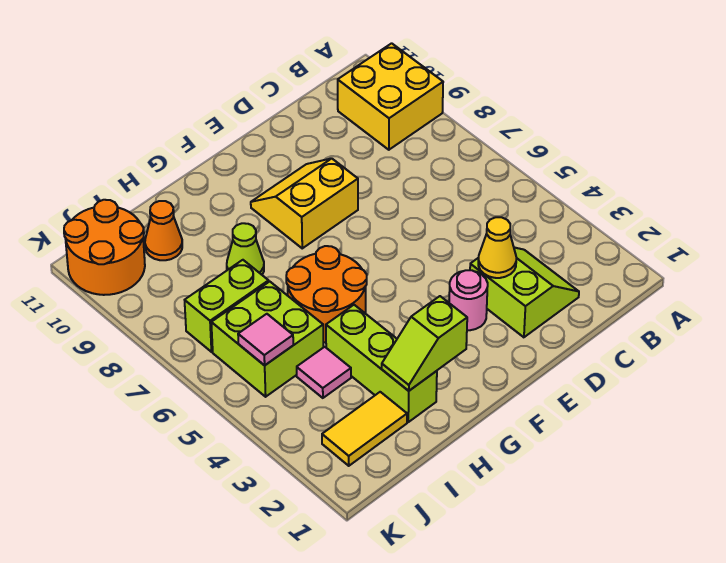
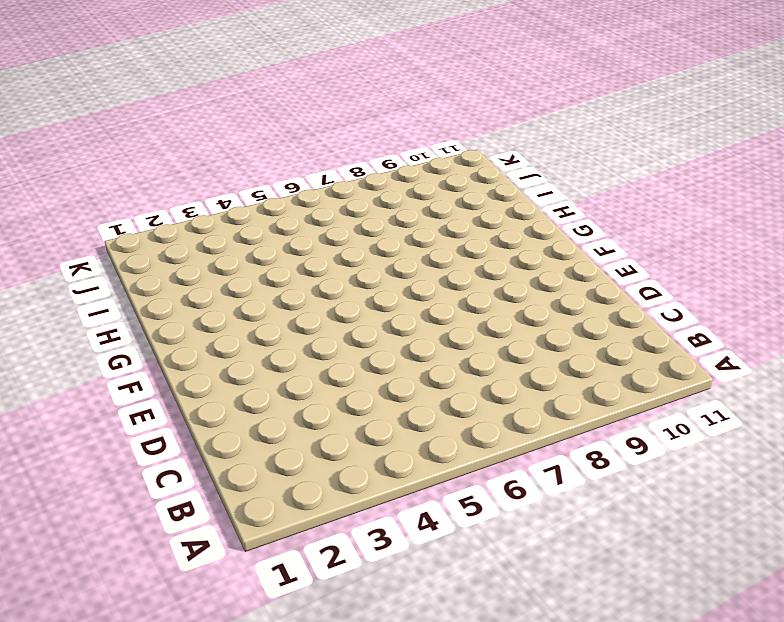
none -> yellow brick A9:B10 level 1
none -> lime slope C2:D3 level 1 top D
none -> pink round brick E3 level 1

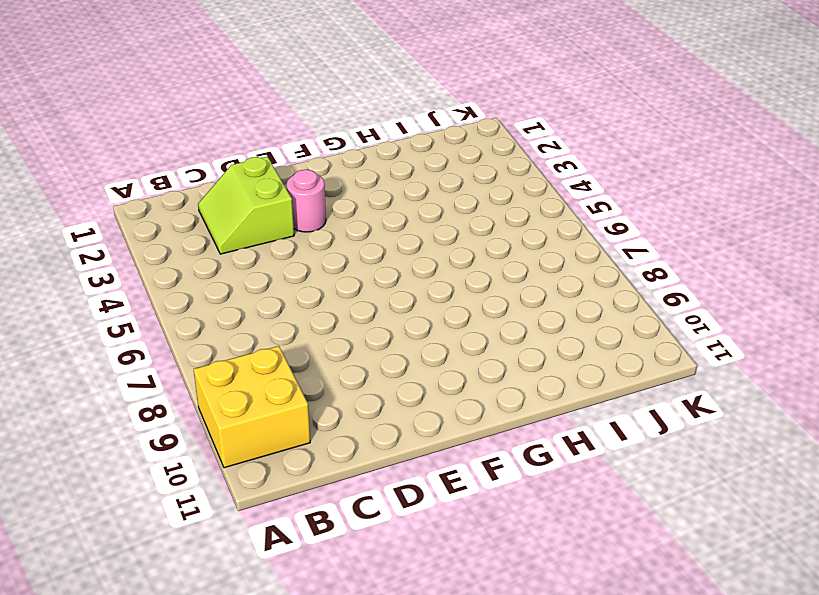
none -> yellow slope E8:F9 level 1 top 8
none -> orange round brick G5:H6 level 1
none -> lime brick H2:H4 level 1

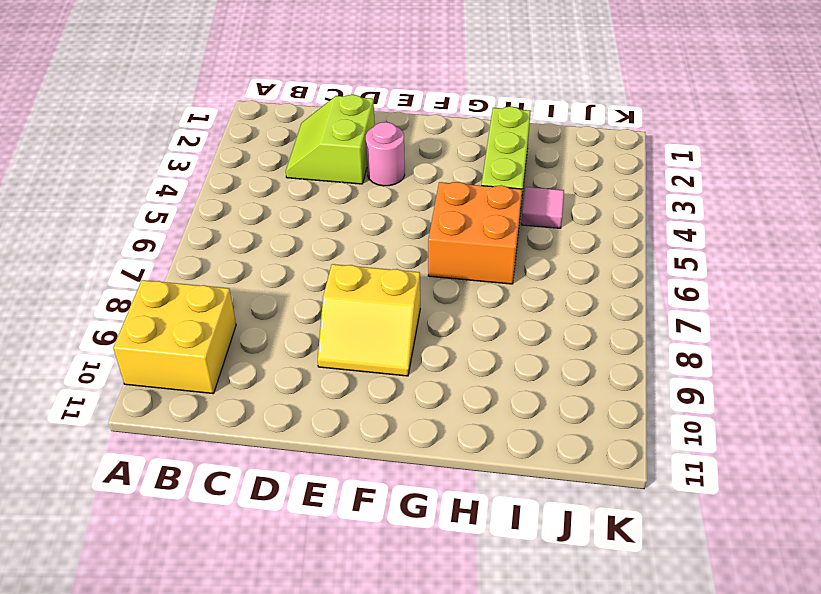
orange brick G5:H6 level 1 -> orange round brick G5:H6 level 1
none -> lime cone H8 level 1
none -> yellow tile I2:J2 level 1
none -> lime brick I5:J6 level 1

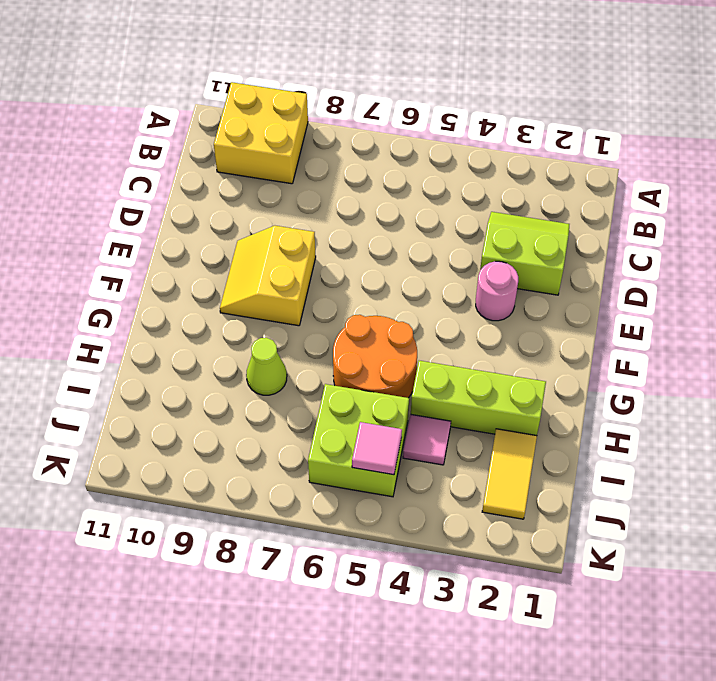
none -> lime brick I7:J7 level 1
none -> orange cone I10 level 1
none -> orange round brick J10:K11 level 1

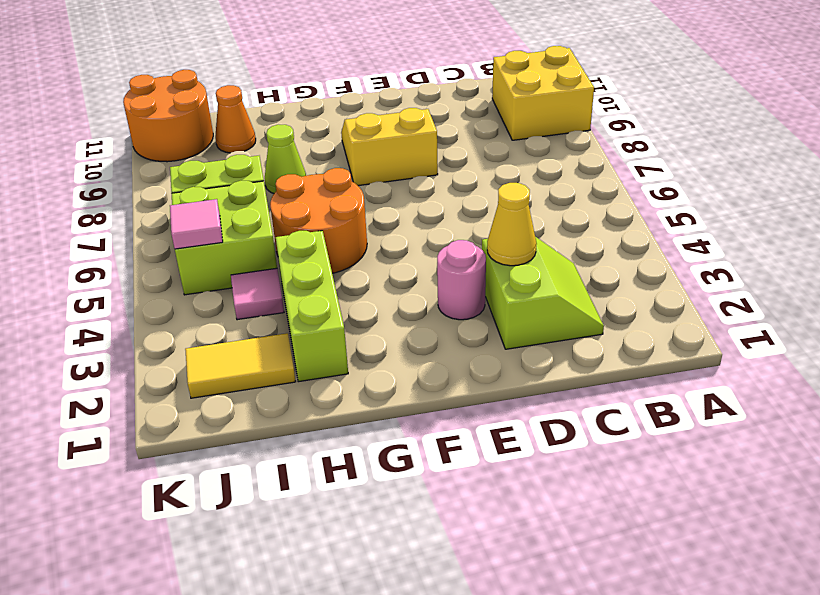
none -> lime slope G2:H2 level 2 top G

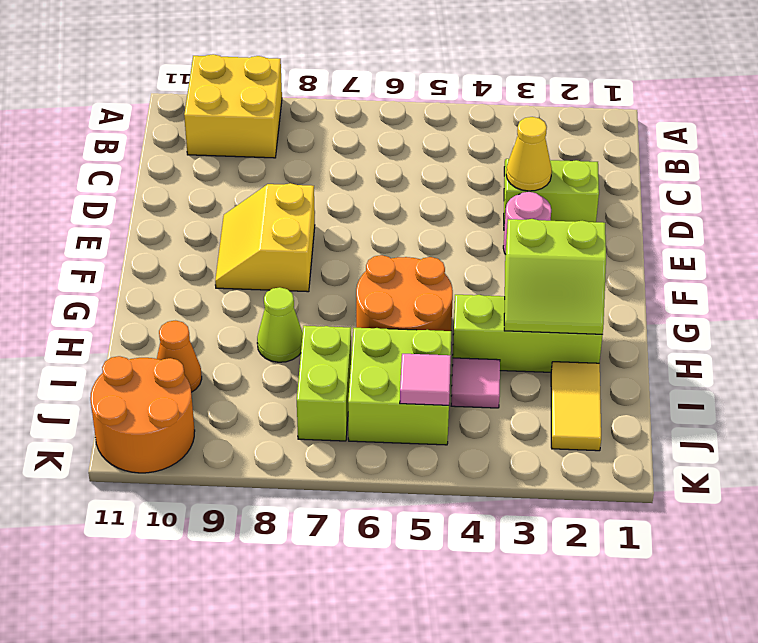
lime slope G2:H3 level 2 top G -> lime slope G2:H2 level 2 top G

